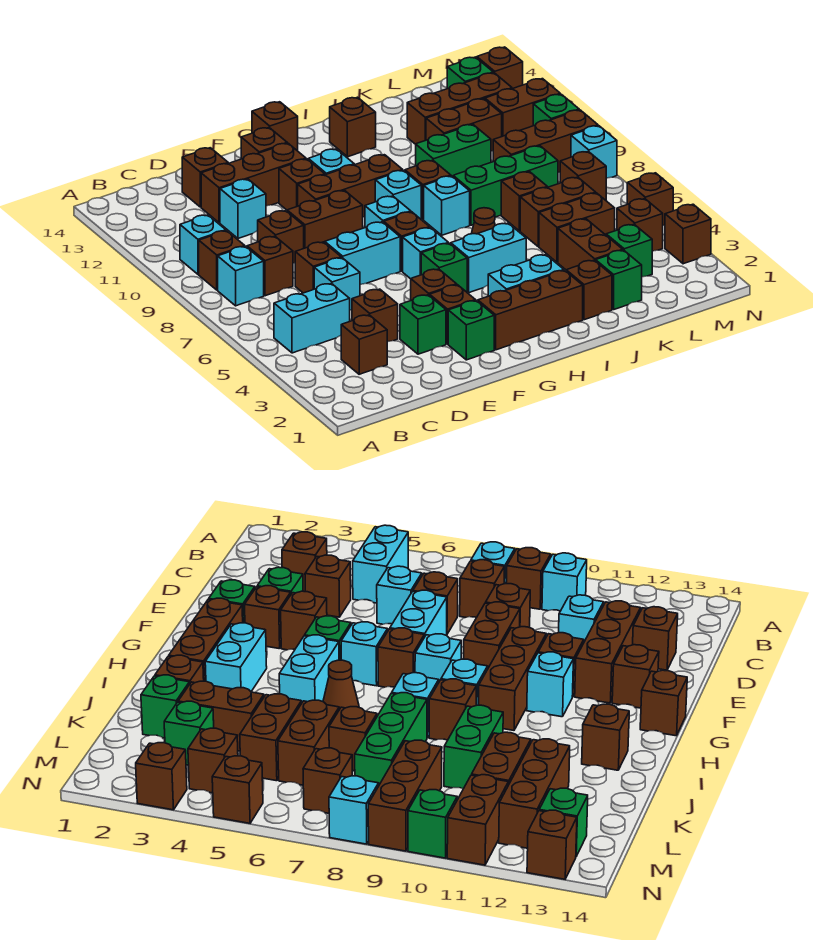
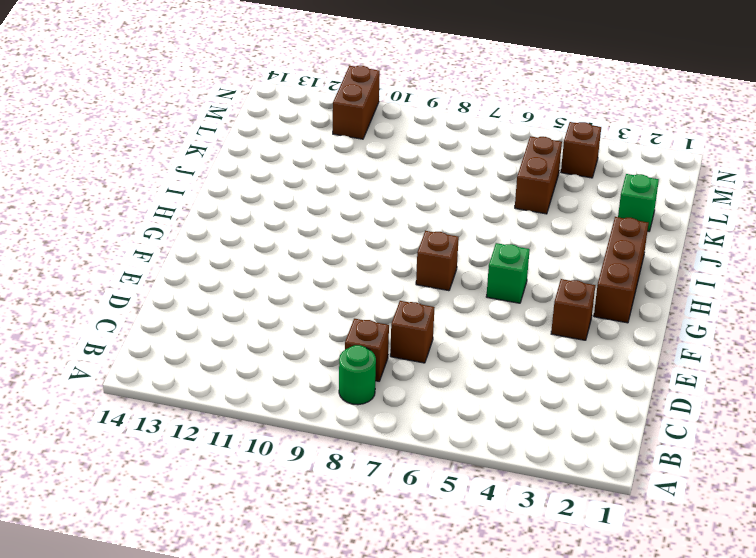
green round brick B8 level 1 -> cyan brick B8 level 1
none -> cyan brick B5:C5 level 1
none -> brown brick B9 level 1
none -> cyan brick B10 level 1
none -> brown brick C3 level 1

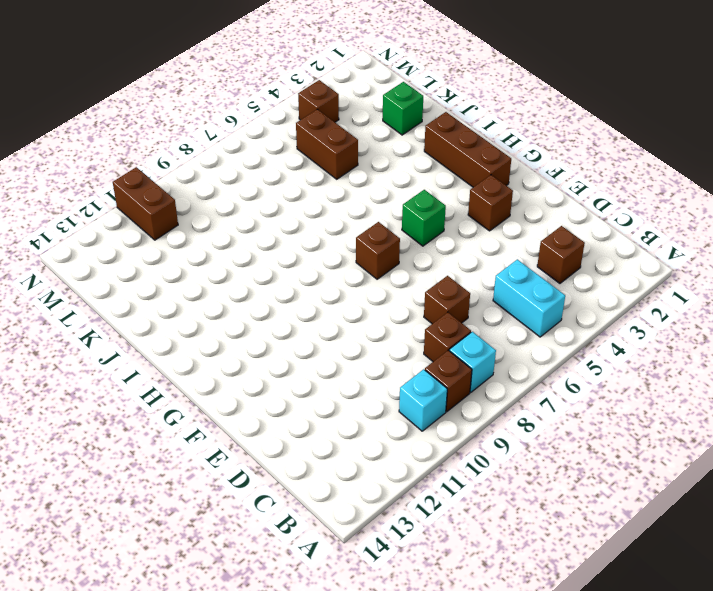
none -> brown brick D4 level 1
none -> cyan brick D6 level 1
none -> brown brick D9 level 1
none -> cyan brick D11 level 1

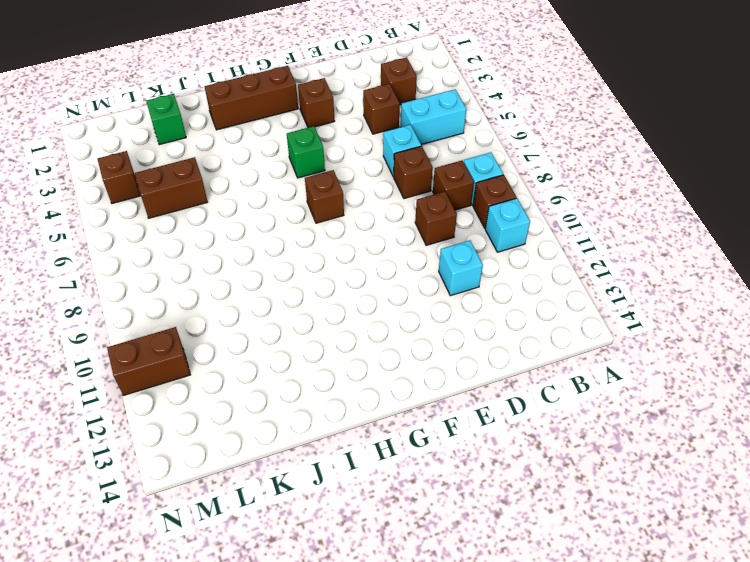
none -> brown brick D12:F12 level 1
none -> brown brick D13 level 1
none -> green brick E3 level 1
none -> cyan brick E7:F7 level 1

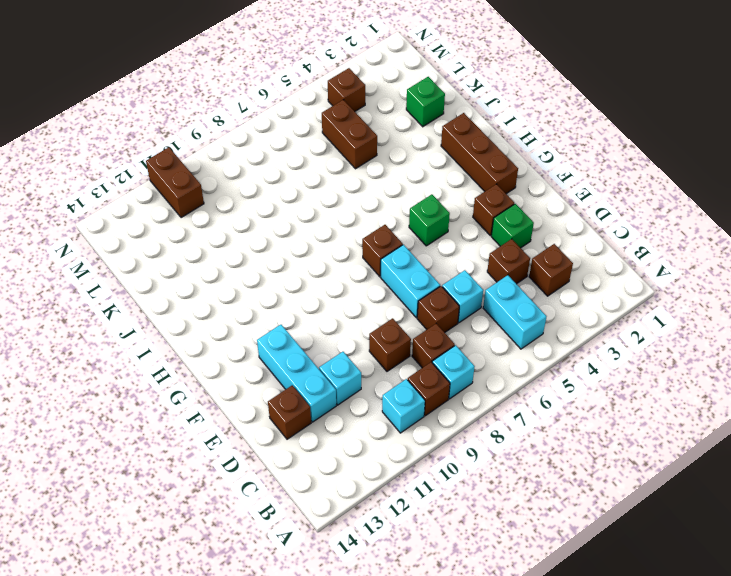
cyan brick D12:F12 level 1 -> brown brick D12:F12 level 1
none -> brown brick E9:F9 level 1
none -> green brick F2 level 1
none -> brown brick F4 level 1
none -> brown brick F10:H10 level 1

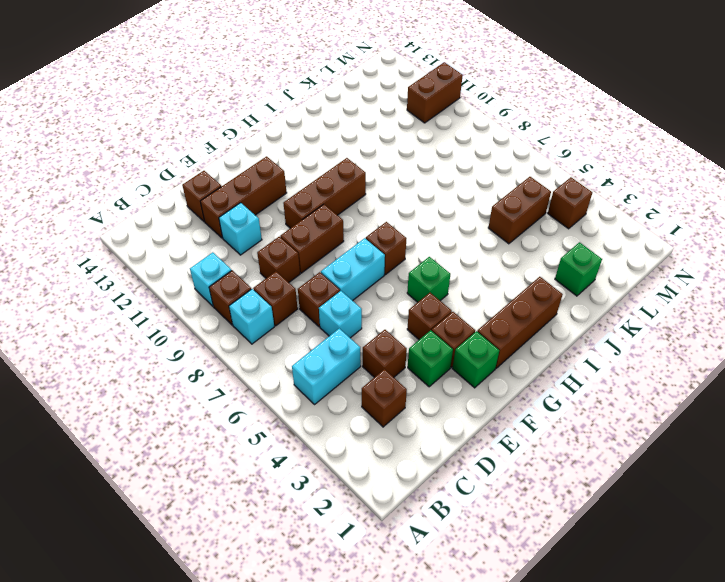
none -> brown brick F11 level 1
none -> brown brick F13 level 1
none -> cyan brick G6 level 1
none -> cyan brick G8 level 1

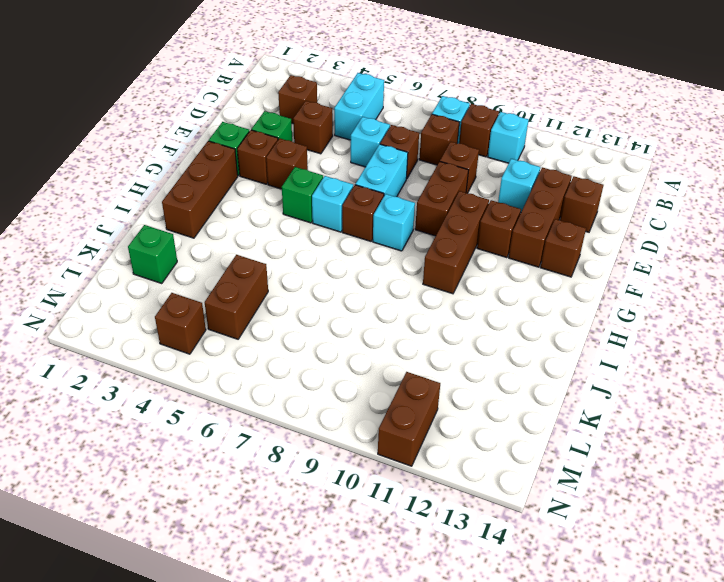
none -> cyan brick G11 level 1
none -> brown brick G14 level 1
none -> cyan brick H3:I3 level 1
none -> cyan brick H5:I5 level 1

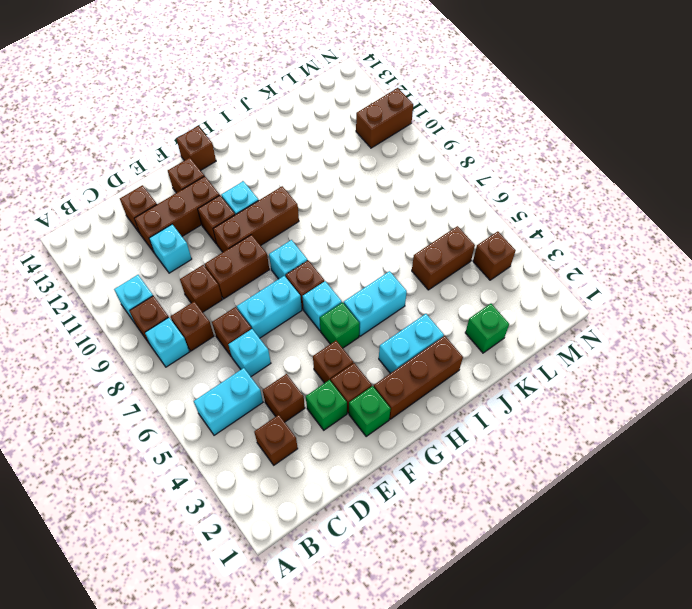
none -> cyan brick H9 level 1
none -> brown cone I6 level 1
none -> cyan brick I8 level 1
none -> brown brick I9 level 1

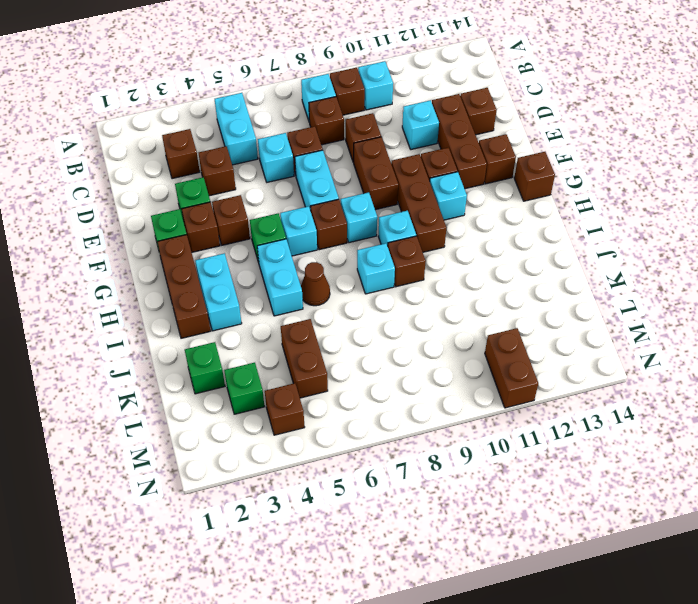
none -> brown brick I13 level 1
none -> brown brick J2 level 1
none -> green brick J8:L8 level 1
none -> green brick J10:K10 level 1

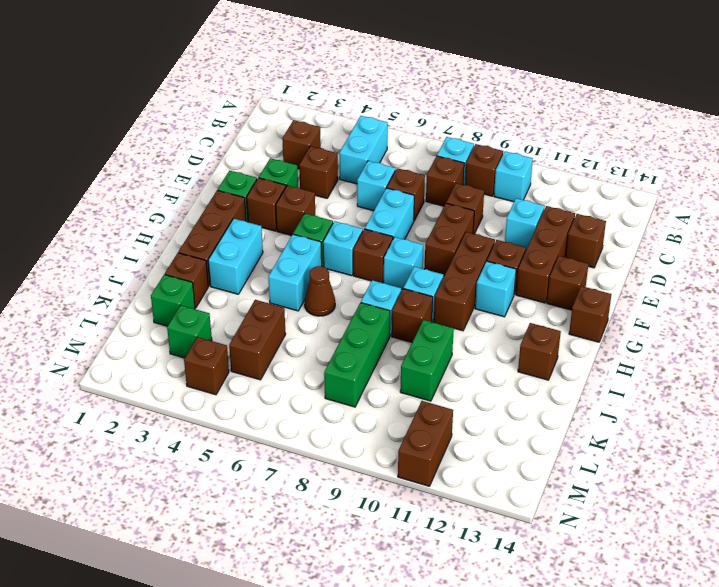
none -> brown brick K3:K4 level 1
none -> brown brick K6:L6 level 1
none -> brown brick K7 level 1
none -> brown brick K11:L11 level 1

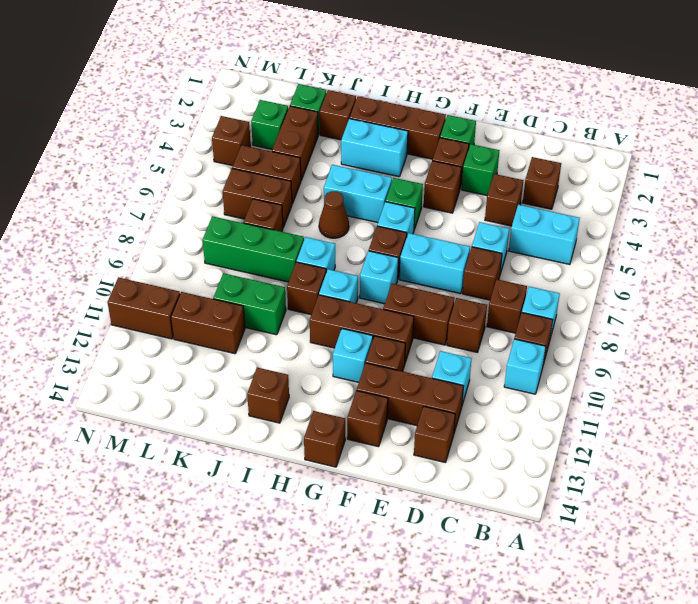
none -> brown brick K12:M12 level 1
none -> brown brick L9:N9 level 1
none -> brown brick M7 level 1
none -> green brick M13 level 1

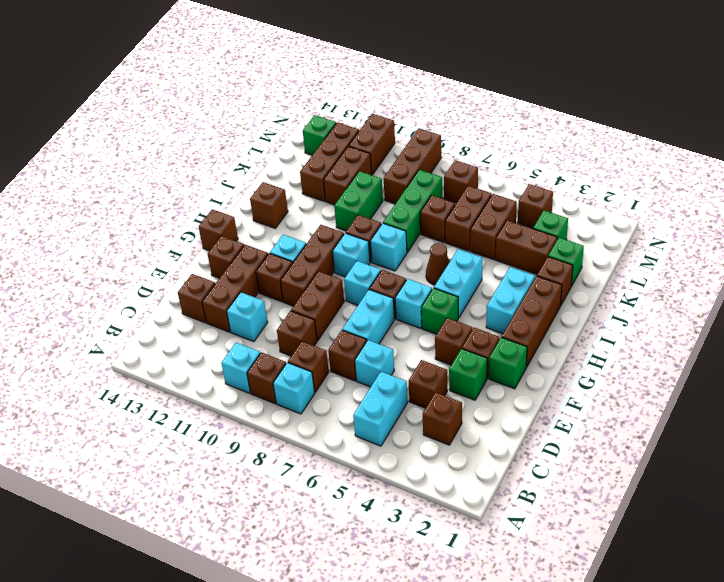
none -> brown brick N3 level 1
none -> brown brick N5 level 1
none -> cyan brick N8 level 1
none -> green brick N10 level 1

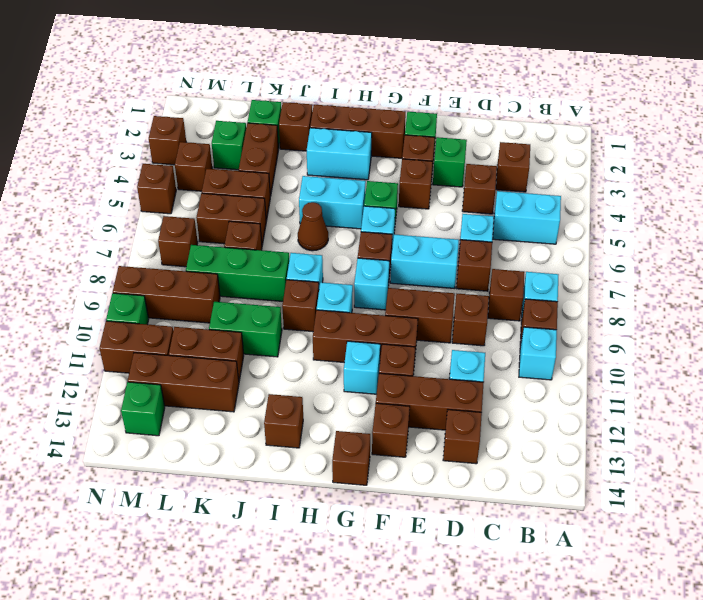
none -> cyan brick N8 level 1
none -> brown brick N13 level 1

